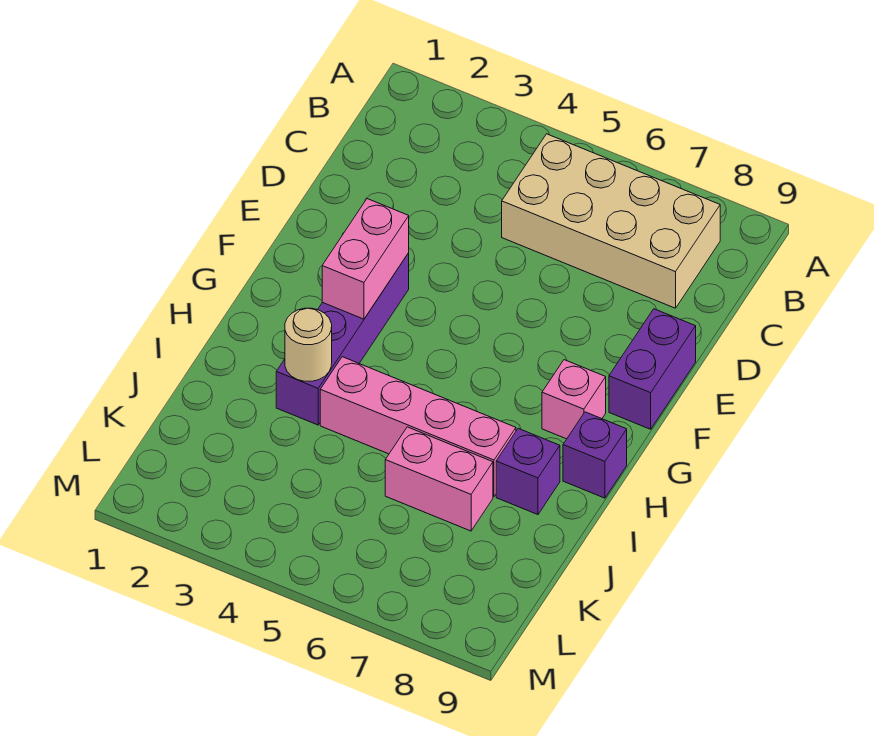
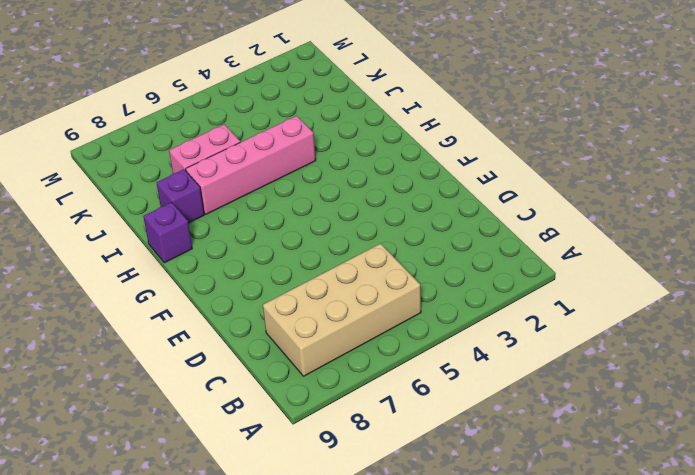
none -> purple brick E9:F9 level 1
none -> purple brick F3:I3 level 1

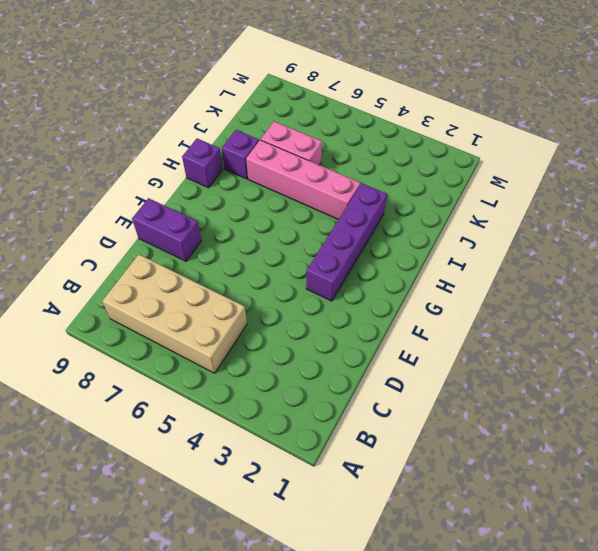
purple brick E8:E9 level 1 -> purple brick E9:F9 level 1
none -> pink brick G8 level 1
none -> pink brick F3:G3 level 2

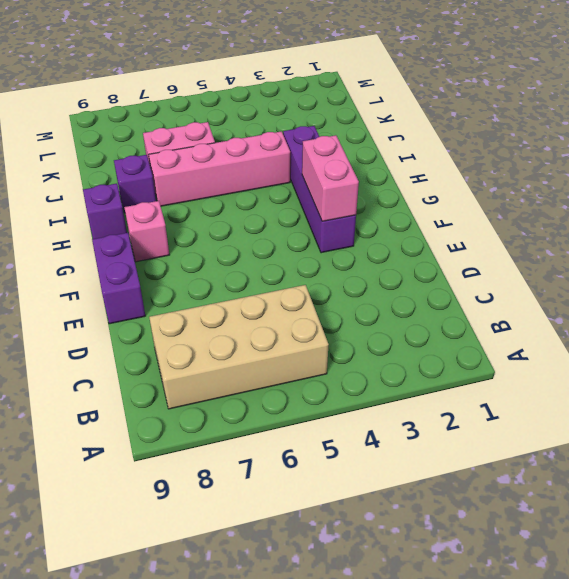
none -> tan round brick I3 level 2

